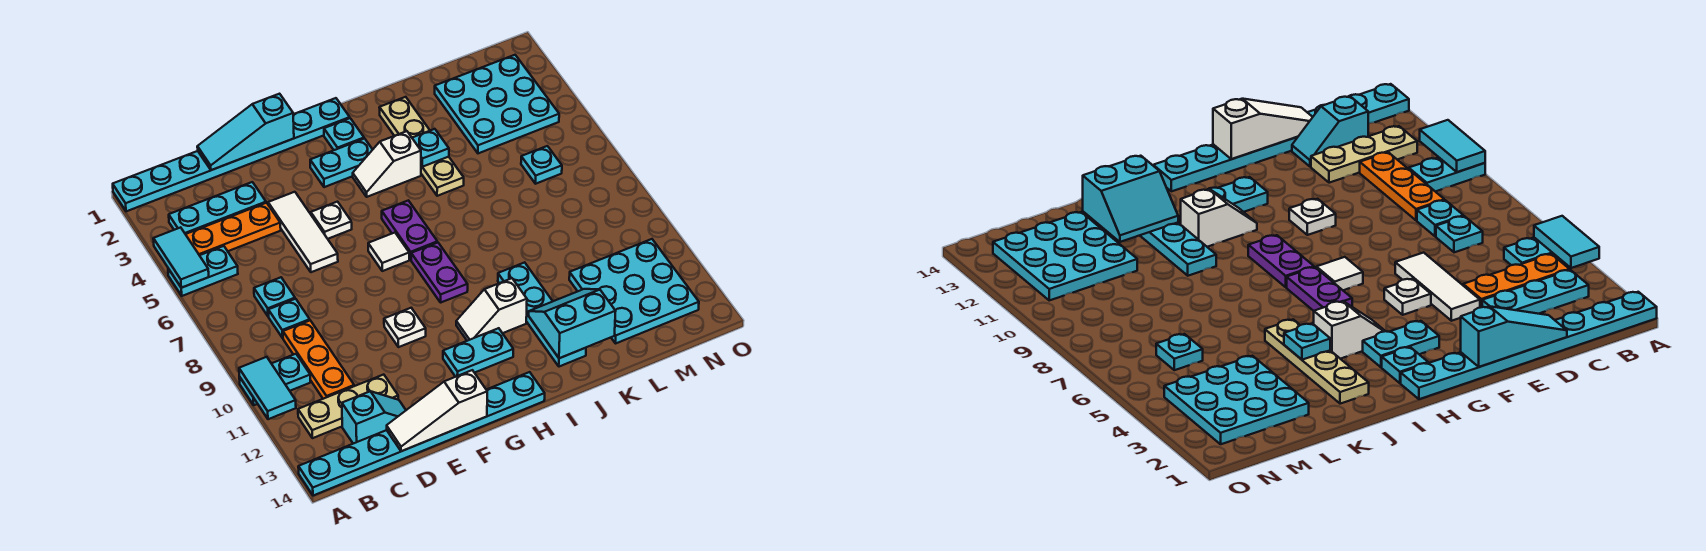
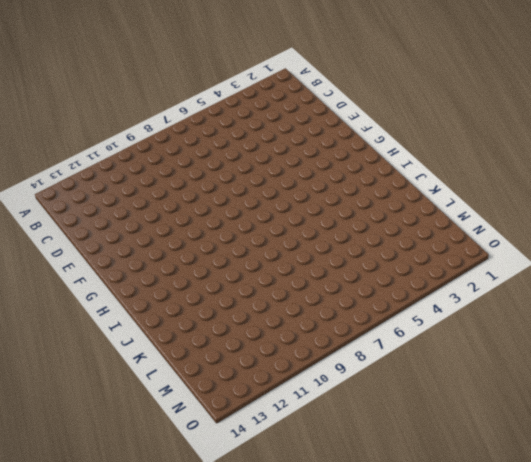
none -> cyan plate A1:H1 level 1
none -> cyan plate A5:B5 level 1
none -> cyan plate A10:B10 level 1
none -> cyan plate A14:H14 level 1

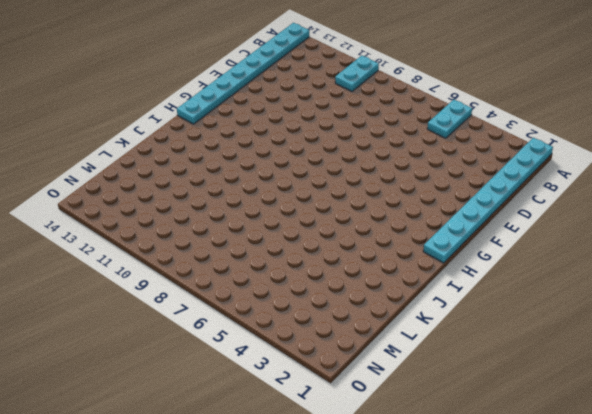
none -> cyan plate B3:D3 level 1
none -> orange plate B4:D4 level 1
none -> tan plate B12:D12 level 1
none -> cyan plate C7 level 1

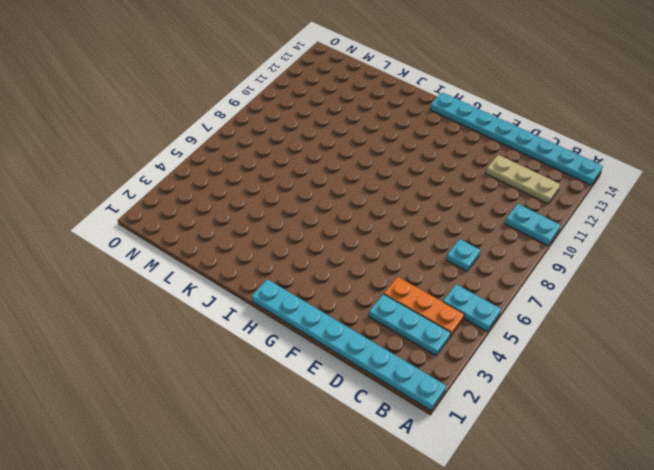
none -> cyan plate C8 level 1
none -> orange plate C9:C11 level 1
none -> cyan slope C13:D13 level 1 top C
none -> white tile E4:E6 level 1

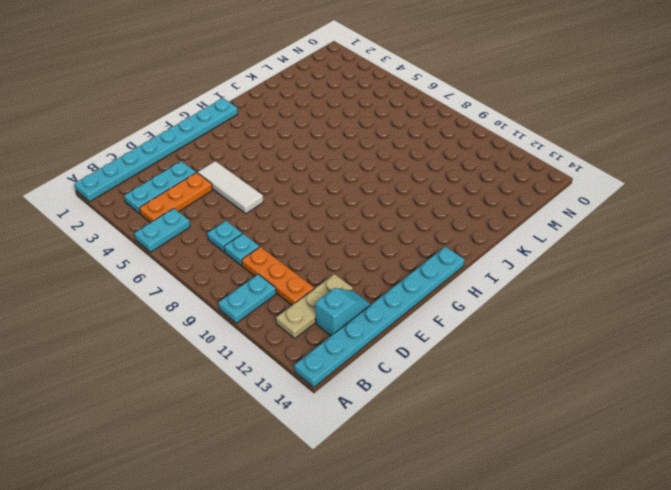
none -> white plate F5 level 1
none -> white plate F10 level 1
none -> cyan plate G3:H3 level 1
none -> white tile G7 level 1

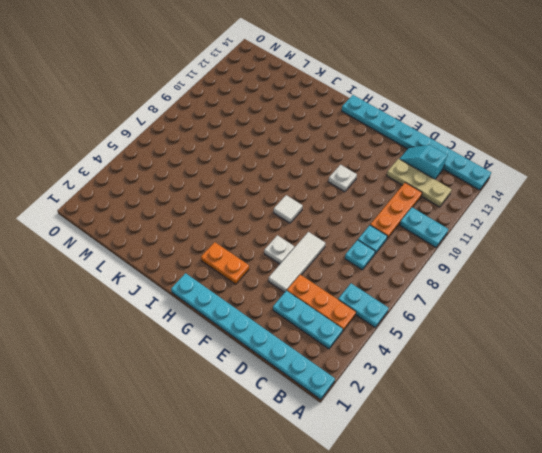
orange plate G3:H3 level 1 -> cyan plate G3:H3 level 1
none -> cyan plate G12:H12 level 1
none -> cyan plate H2 level 1
none -> white slope H4:I4 level 1 top I
none -> purple plate H6:H7 level 1

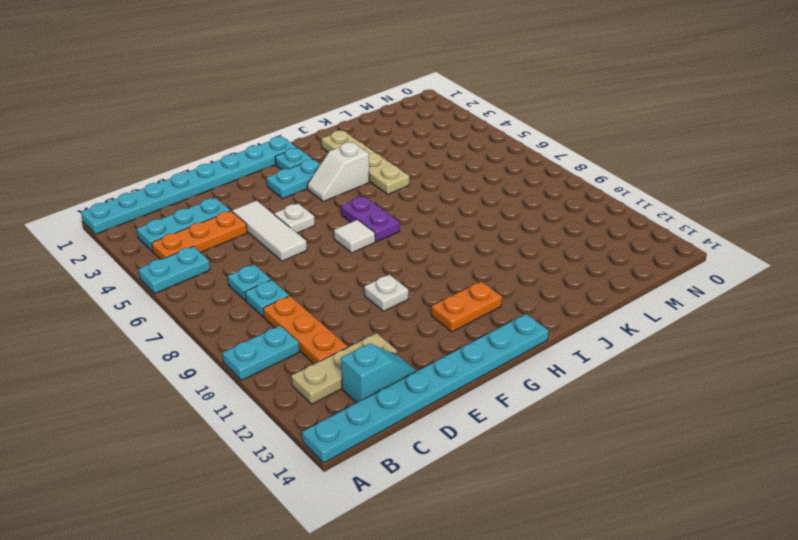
orange plate G12:H12 level 1 -> cyan plate G12:H12 level 1
none -> purple plate H8:H9 level 1
none -> white slope H11:I11 level 1 top I
none -> cyan plate J10:J13 level 1
none -> cyan plate L2:N4 level 1

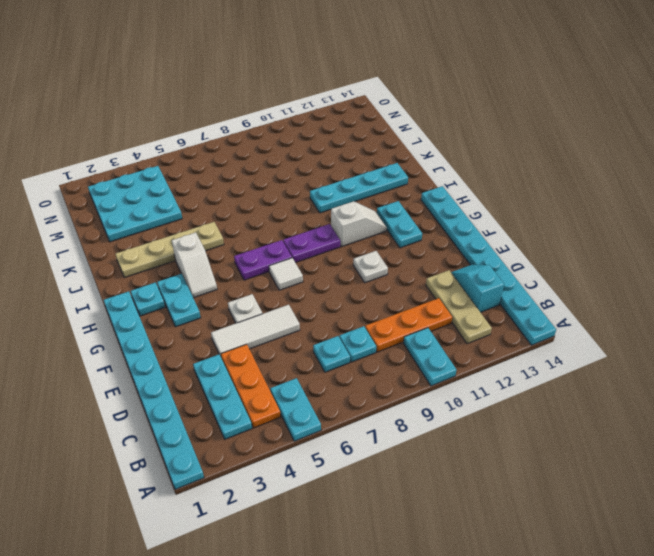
white slope H10:H11 level 1 top 10 -> white slope H11:I11 level 1 top I
none -> cyan plate L11:N13 level 1
none -> cyan plate M6 level 1
none -> cyan tile A4:A5 level 2
none -> cyan tile A10:A11 level 2

